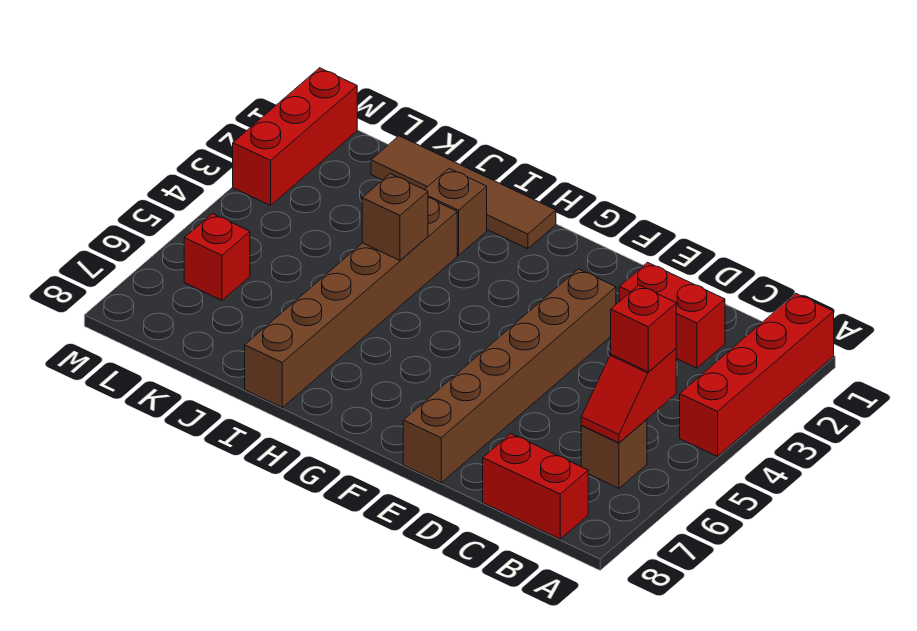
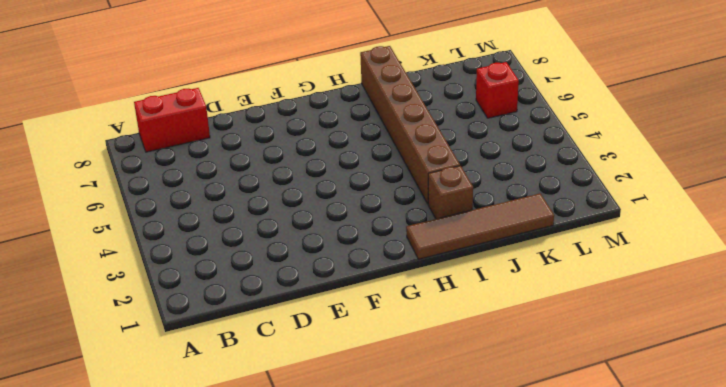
none -> red brick A1:A4 level 1
none -> brown brick B6 level 1
none -> red brick C2:D2 level 1

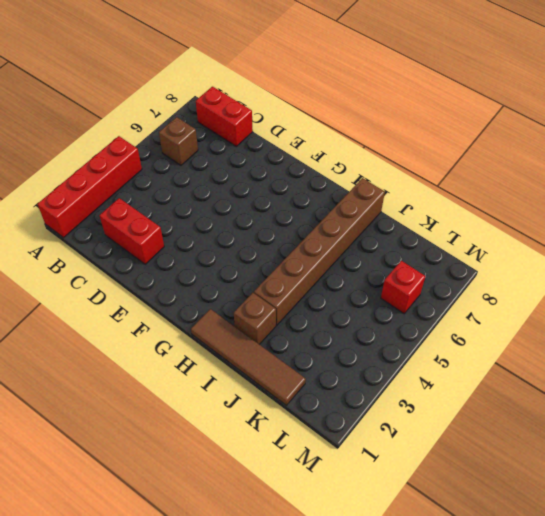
none -> brown brick E3:E8 level 1
none -> red brick M1:M3 level 1
none -> red slope B5:B6 level 2 top 5

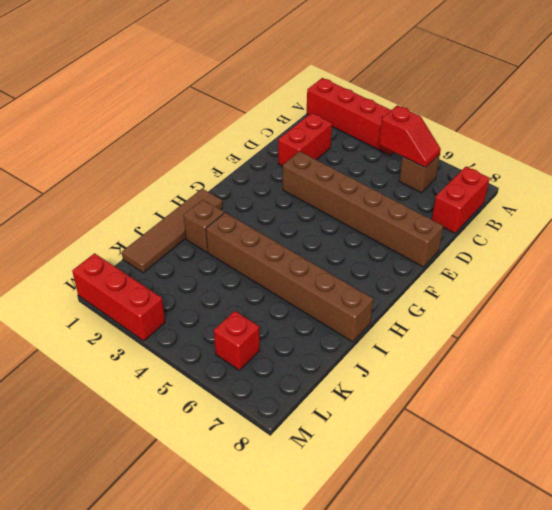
none -> brown brick I4 level 2
none -> red brick B5 level 3

